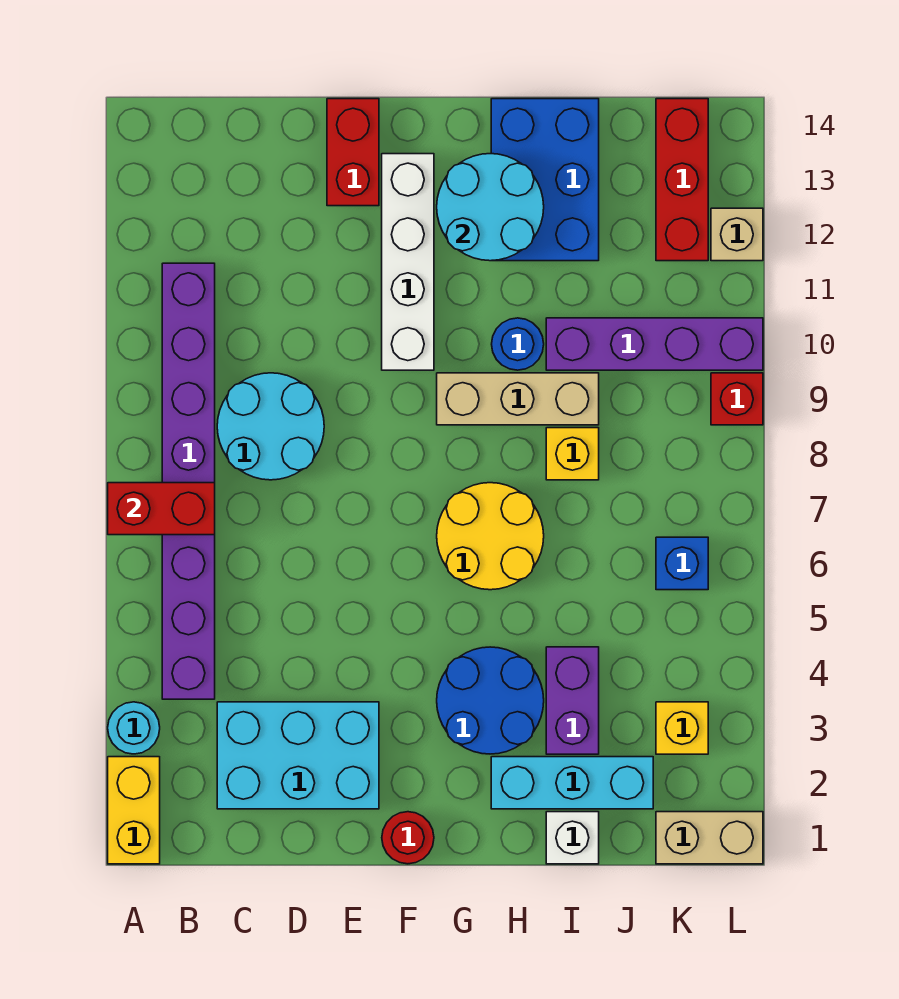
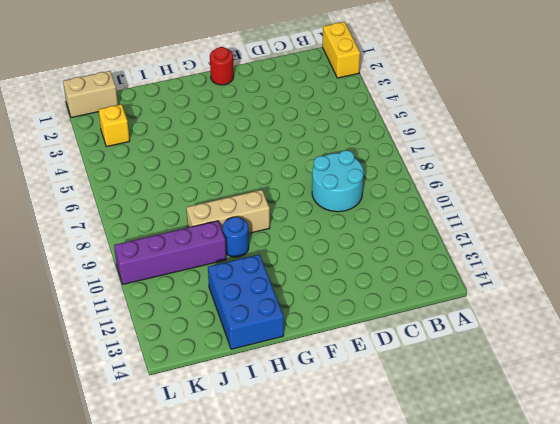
none -> cyan round brick A3 level 1
none -> purple brick B4:B11 level 1
none -> cyan brick C2:E3 level 1

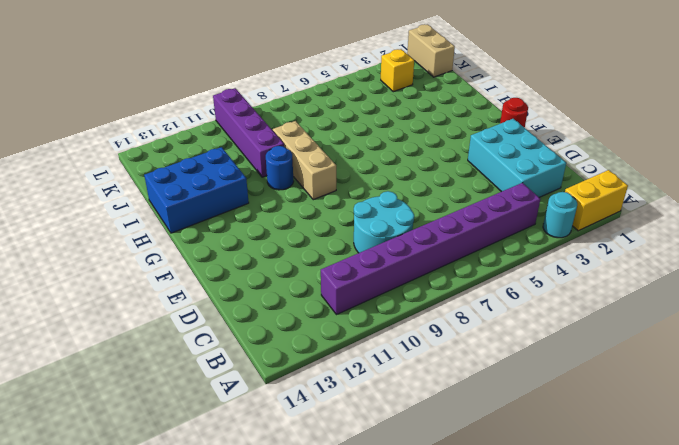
none -> red brick E13:E14 level 1
none -> white brick F10:F13 level 1
none -> blue round brick G3:H4 level 1

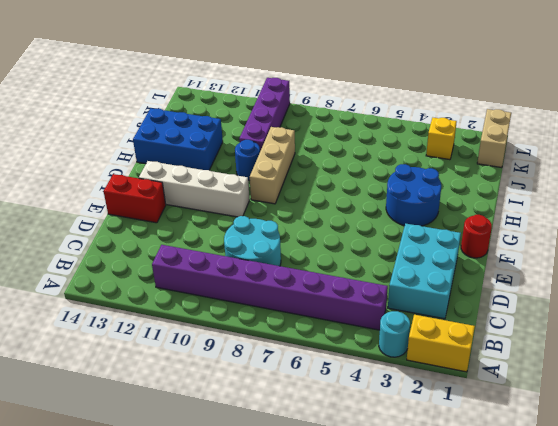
none -> yellow round brick G6:H7 level 1
none -> cyan brick H2:J2 level 1
none -> white brick I1 level 1

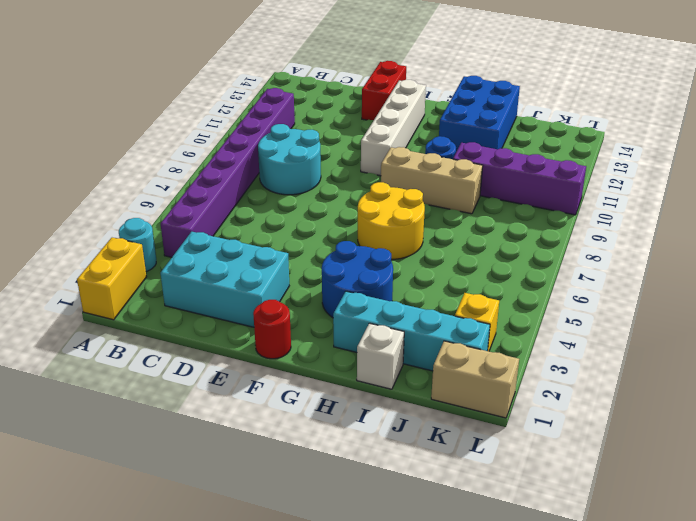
cyan brick H2:K2 level 1 -> cyan brick H2:J2 level 1
none -> purple brick I3:I4 level 1
none -> yellow brick I8 level 1
none -> blue brick K6 level 1

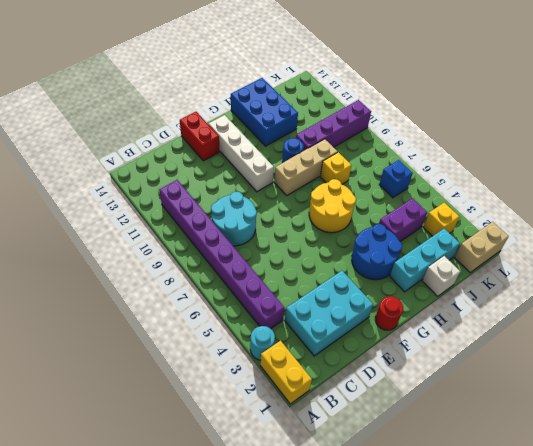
purple brick I4:J4 level 1 -> purple brick I3:I4 level 1
none -> red brick K12:K14 level 1
none -> red brick L9 level 1
none -> tan brick L12 level 1

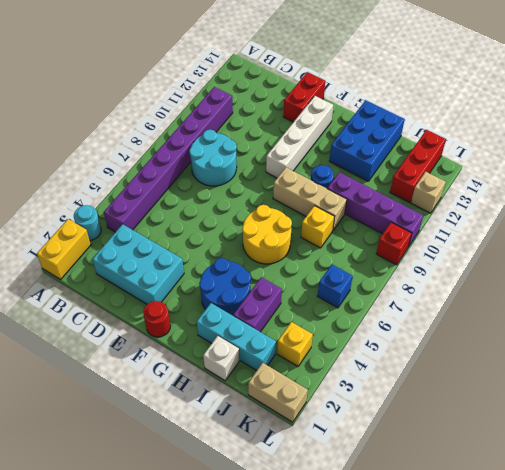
none -> red brick A7:B7 level 2
none -> cyan round brick G12:H13 level 2

